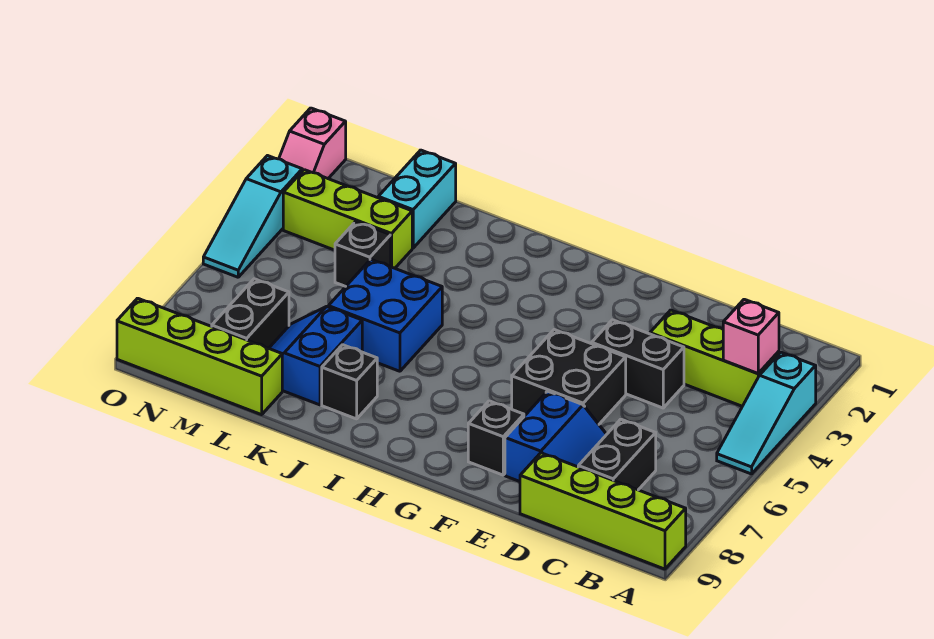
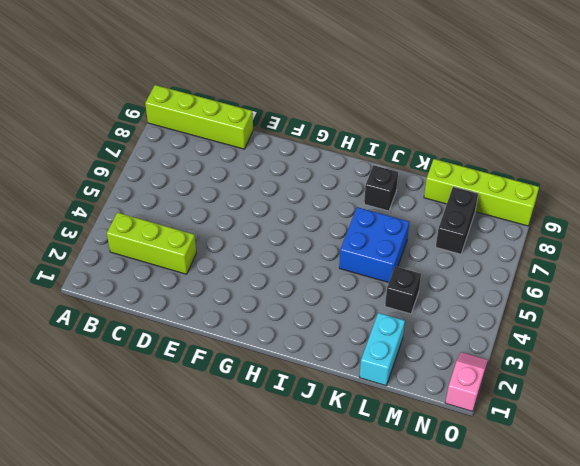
none -> cyan slope A3:A5 level 1 top 3
none -> black brick C7:C8 level 1
none -> black brick D4:E4 level 1

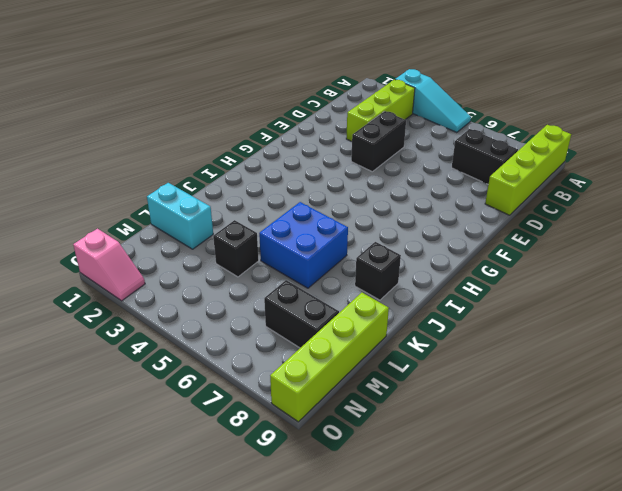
none -> blue slope D7:E8 level 1 top E
none -> black brick E5:F6 level 1
none -> black brick F8 level 1

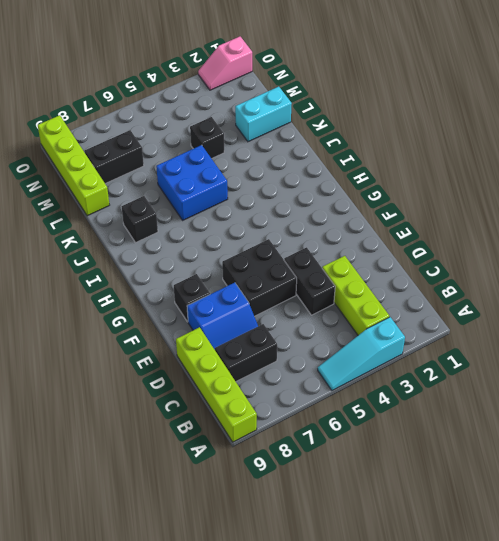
none -> blue slope K7:L8 level 1 top K
none -> lime brick L3:N3 level 1
none -> cyan slope O3:O5 level 1 top 3

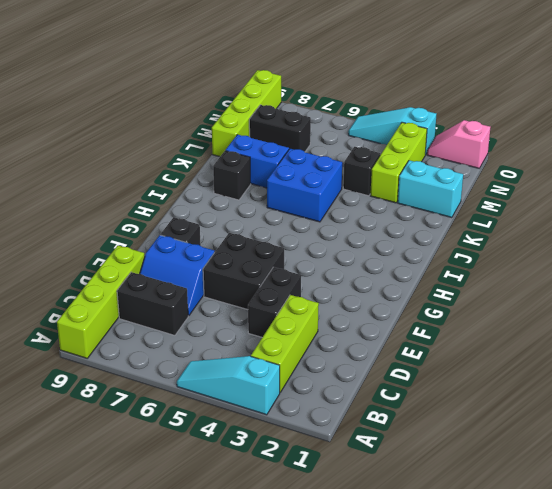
none -> pink brick B3 level 2

